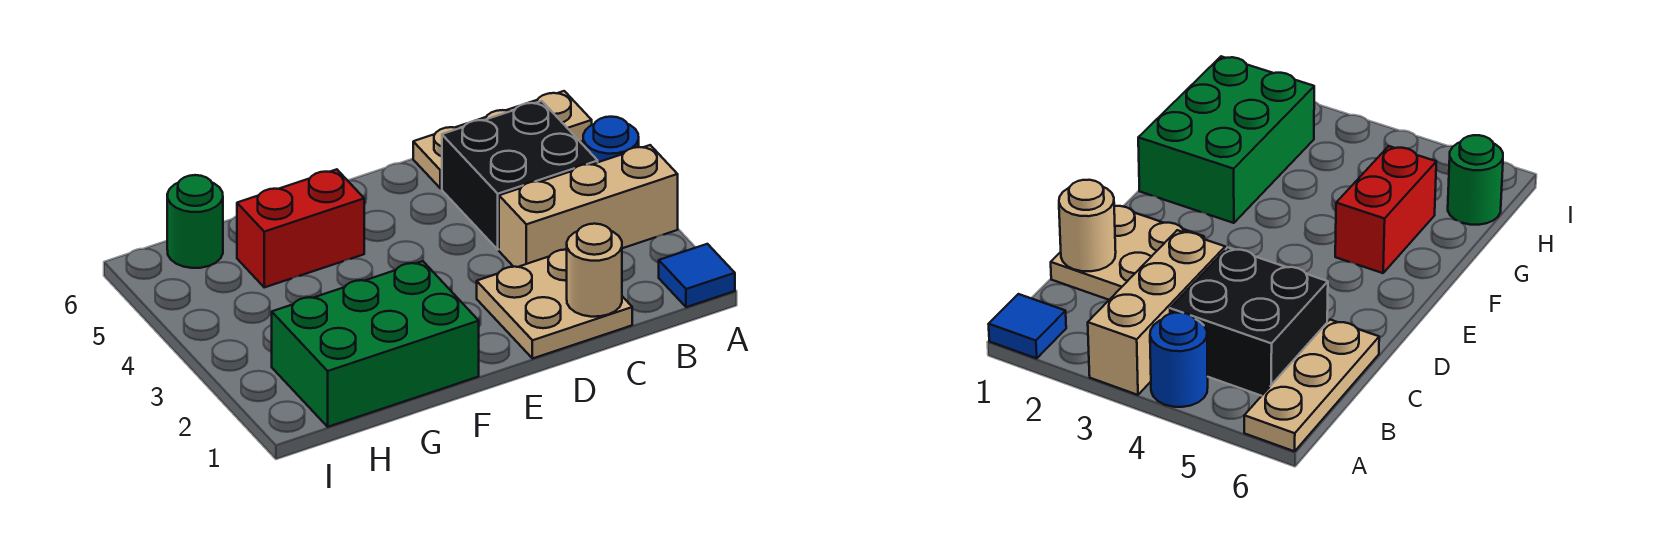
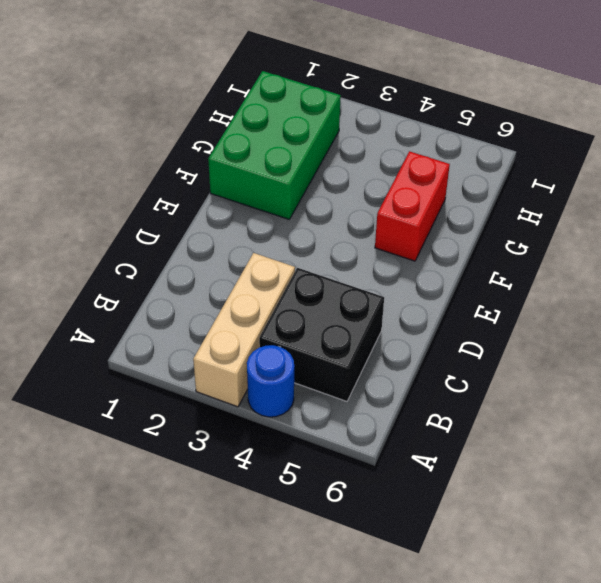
none -> blue tile A1 level 1
none -> tan plate A6:C6 level 1

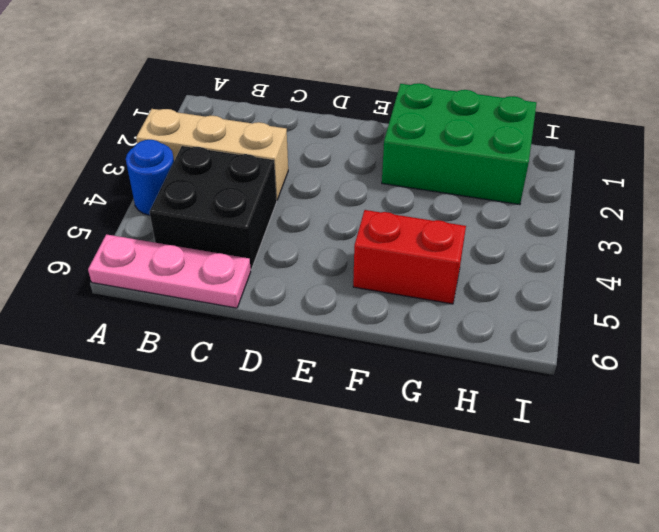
pink plate A6:C6 level 1 -> tan plate A6:C6 level 1
none -> blue tile A1 level 1
none -> tan plate C1:D2 level 1

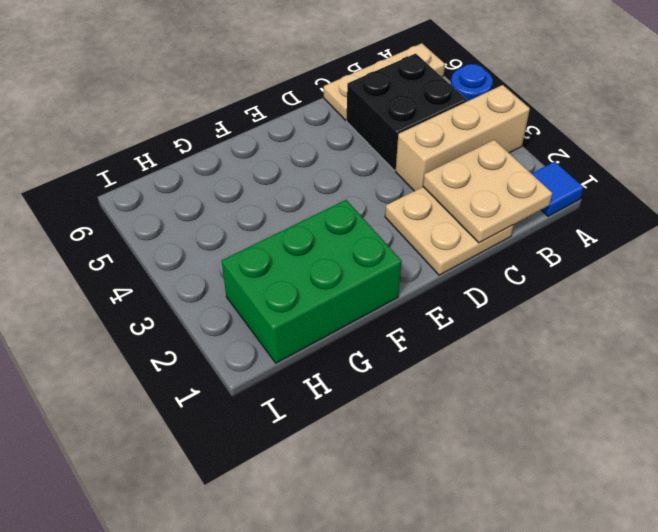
tan plate B1:C2 level 2 -> tan round brick C1 level 2
none -> red brick F5:G5 level 1
none -> green round brick H6 level 1

